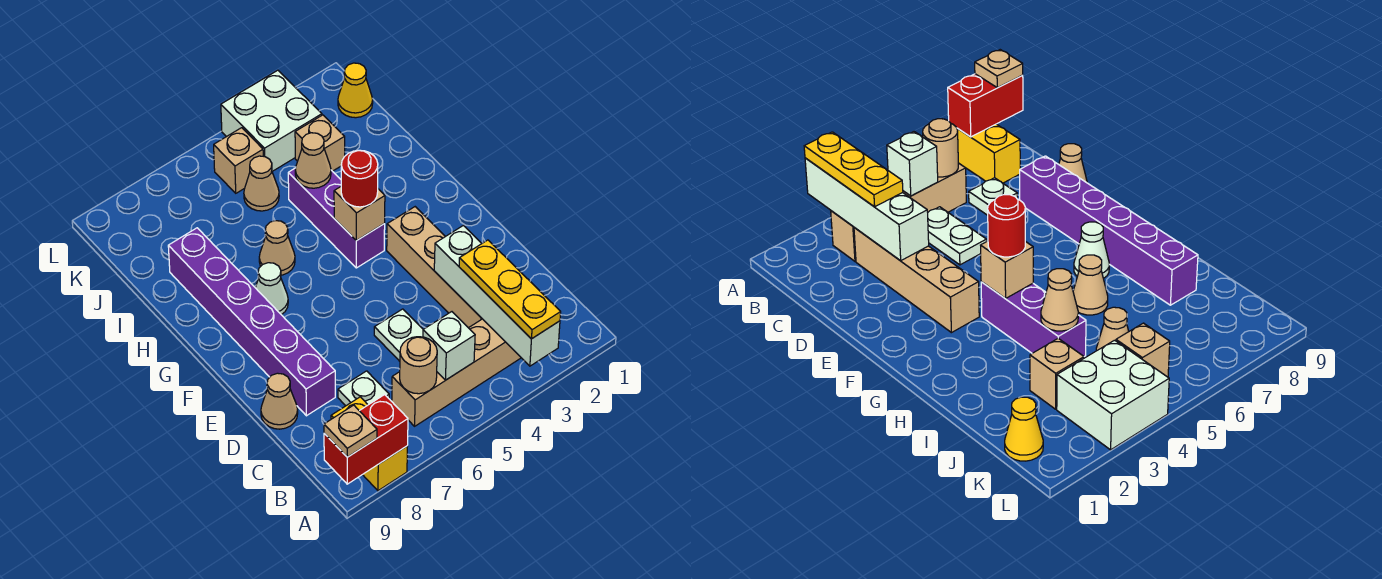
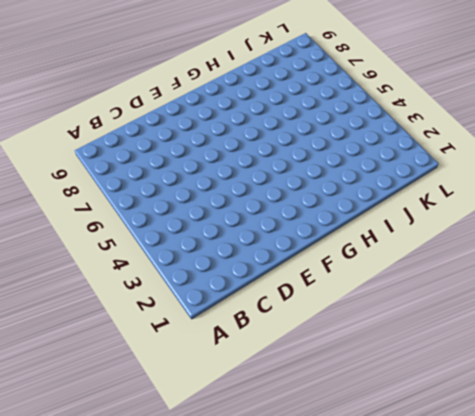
none -> yellow brick A8:B8 level 1
none -> tan brick B3:B6 level 1
none -> tan brick C3:F3 level 1

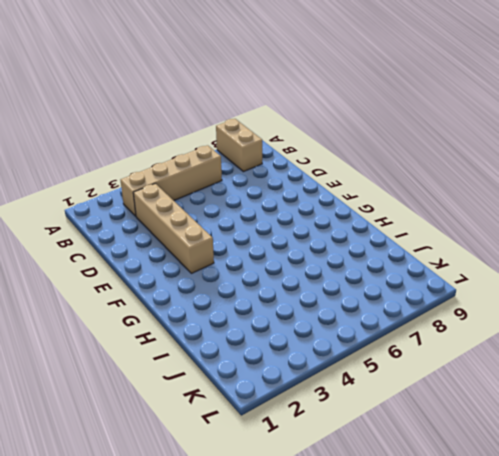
tan brick A8:B8 level 1 -> yellow brick A8:B8 level 1
none -> white plate C5:D5 level 1
none -> white plate C7 level 1
none -> purple brick D8:I8 level 1

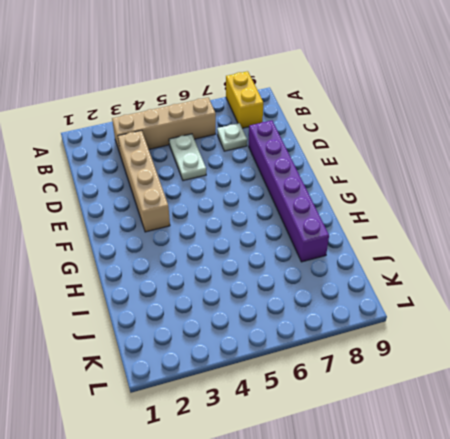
none -> tan cone D9 level 1
none -> purple brick G4:I4 level 1
none -> white cone G7 level 1

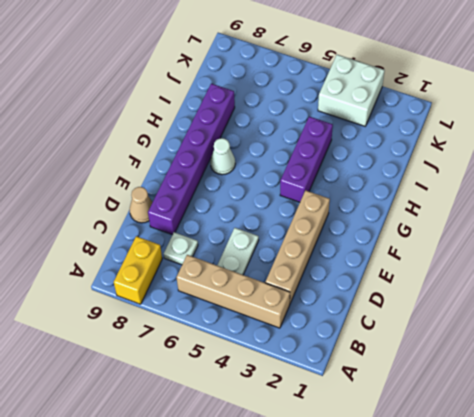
none -> tan cone H6 level 1
none -> tan brick J3 level 1
none -> tan cone J5 level 1

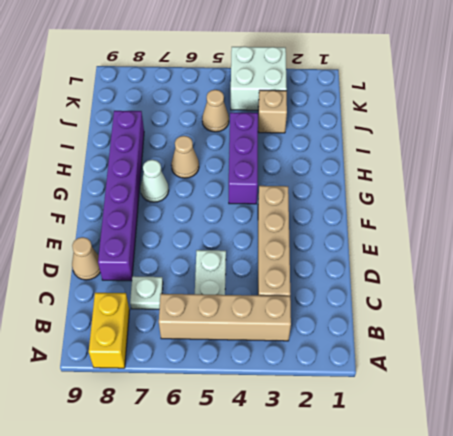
none -> yellow cone K1 level 1
none -> tan brick K5 level 1
none -> white brick A3:D3 level 2

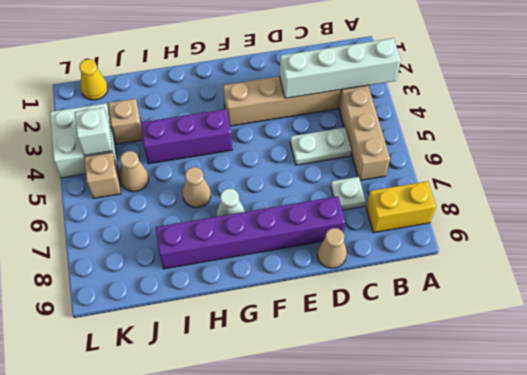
white brick K4 level 2 -> white brick B5 level 2
none -> red brick A8:A9 level 2
none -> tan round brick B6 level 2
none -> tan brick G4 level 2

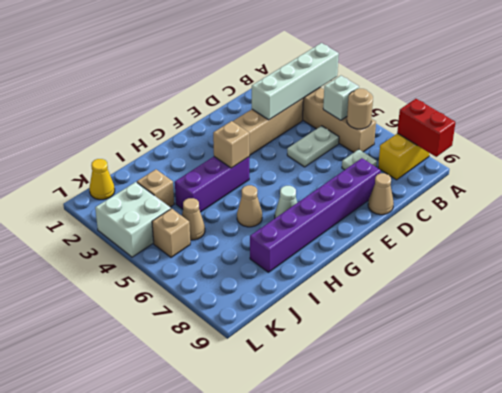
none -> tan cone I4 level 2
none -> yellow plate A3:C3 level 3
none -> tan plate A9 level 3

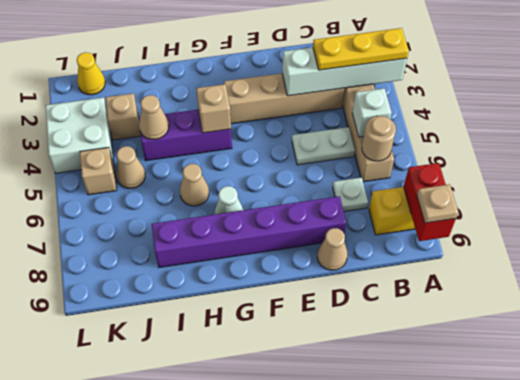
none -> red round brick G4 level 3

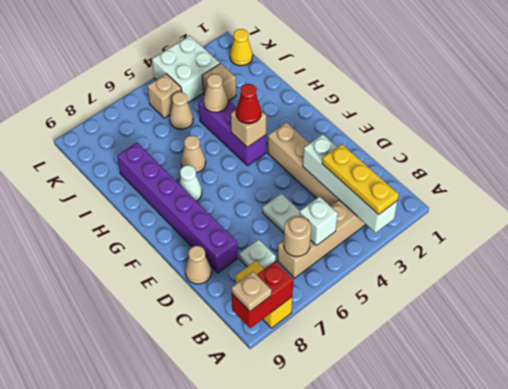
red cone G4 level 3 -> red round brick G4 level 3

